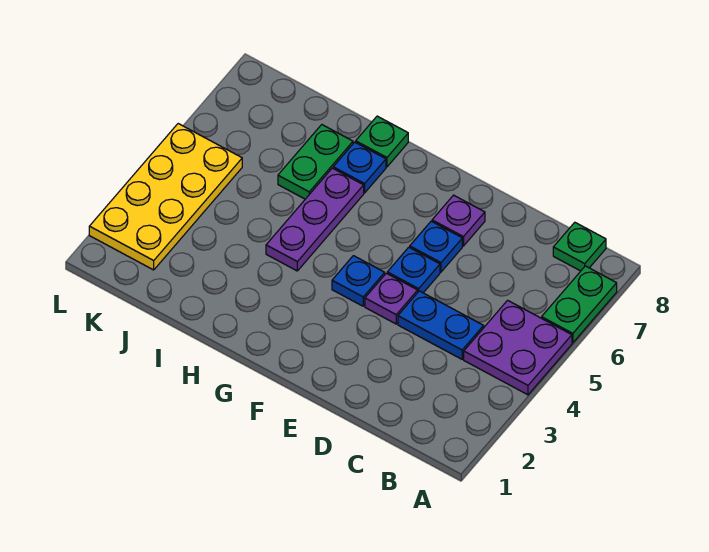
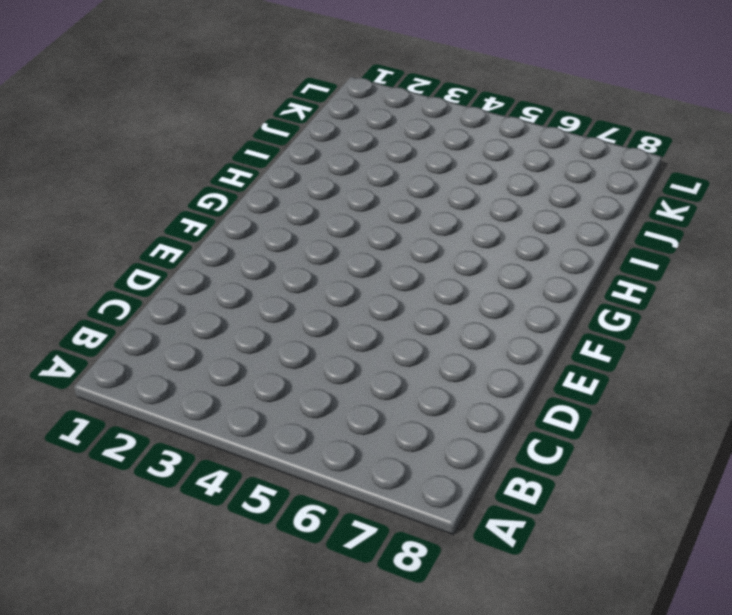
none -> purple plate A4:B5 level 1
none -> green plate A6:A7 level 1
none -> green plate B8 level 1

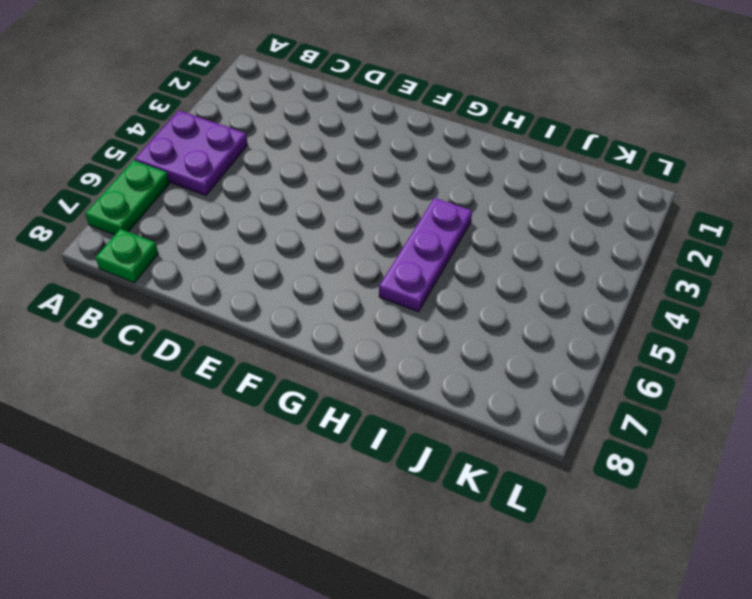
none -> blue plate C4:D4 level 1
none -> purple plate E4 level 1
none -> blue plate E5 level 1

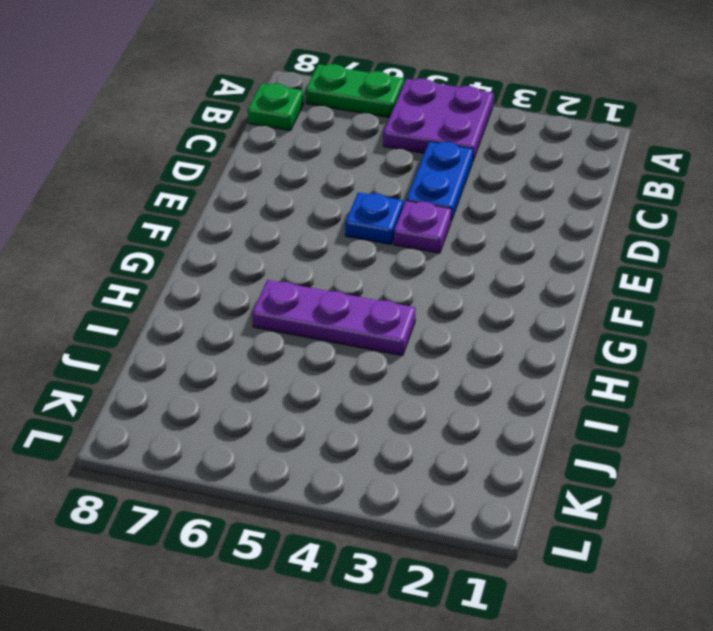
none -> blue plate E6 level 1
none -> purple plate E7 level 1
none -> blue plate F4 level 1

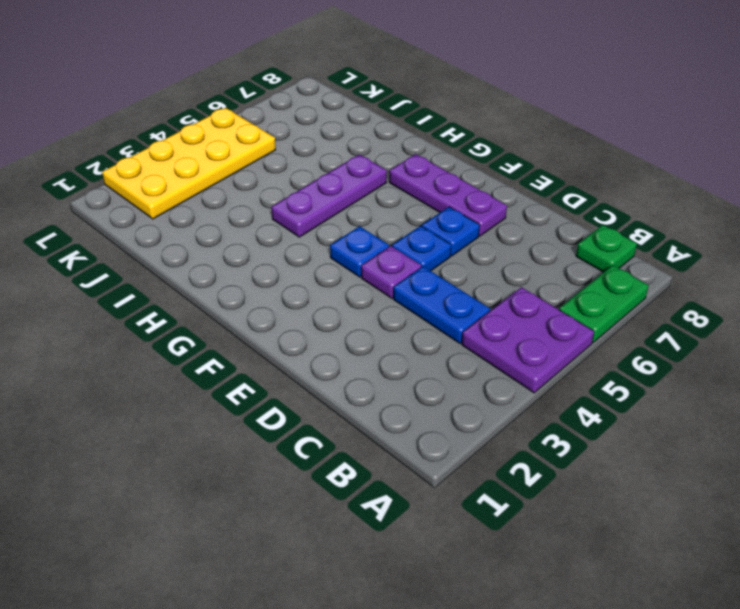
purple plate E7:G7 level 1 -> purple plate E7 level 1
none -> blue plate H7 level 1
none -> green plate H8 level 1
none -> green plate I6:I7 level 1

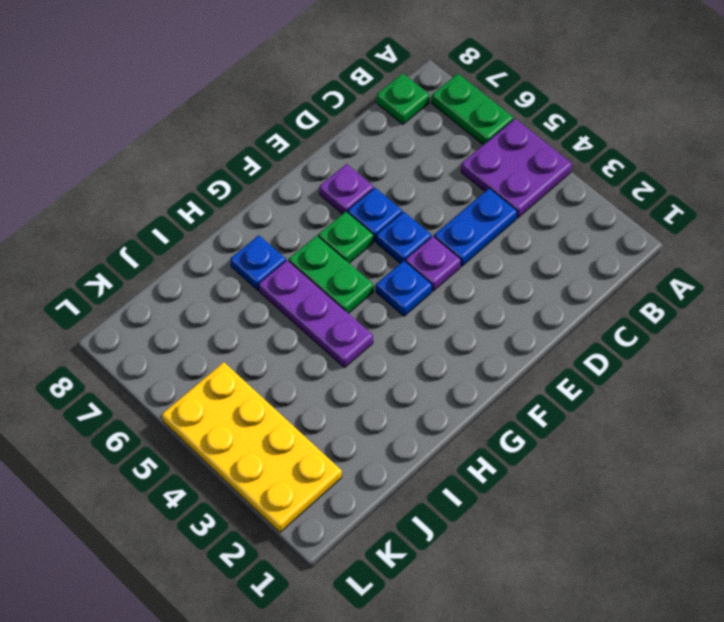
green plate F6 level 1 -> green plate H8 level 1
green plate G5:G6 level 1 -> green plate I6:I7 level 1

